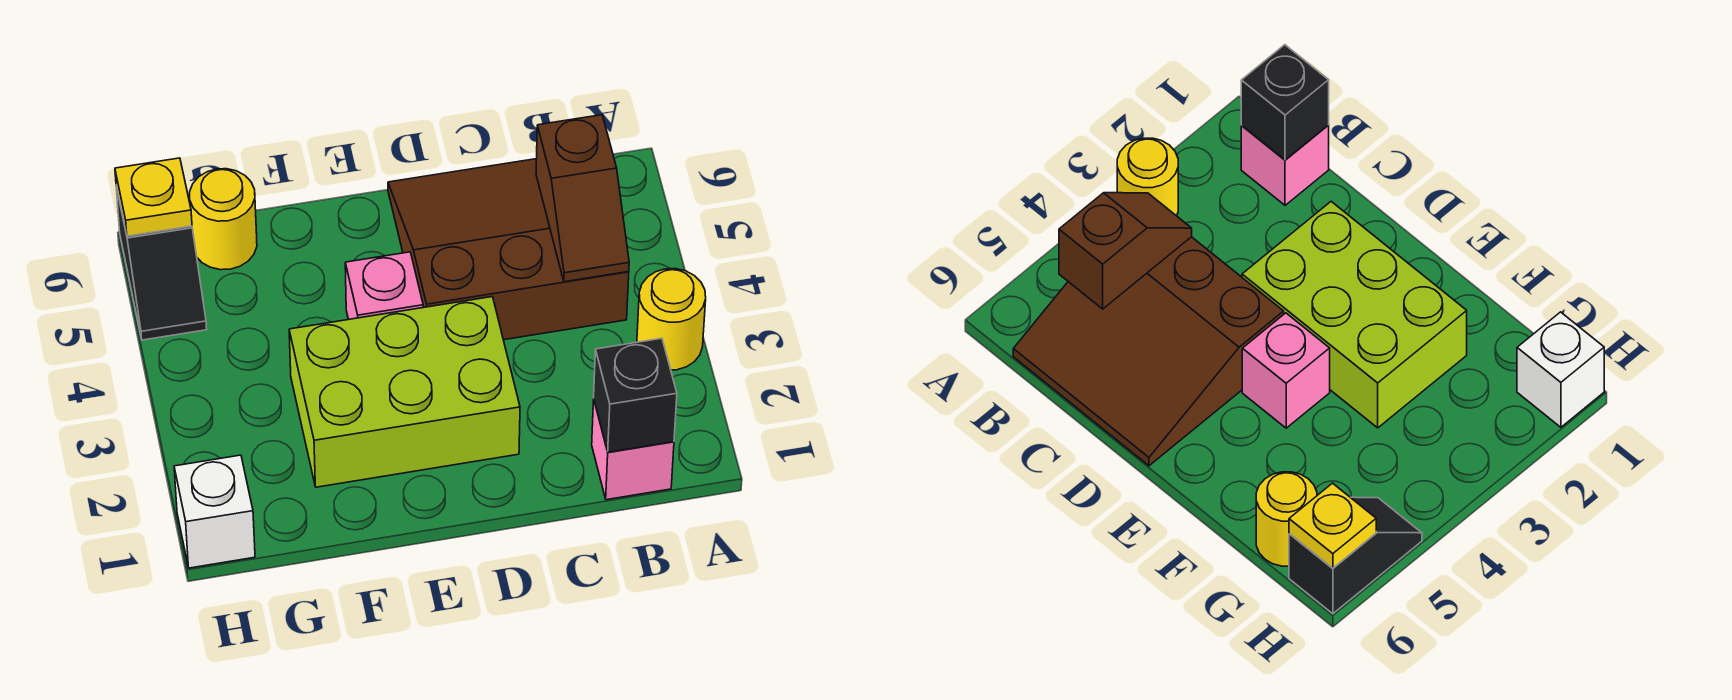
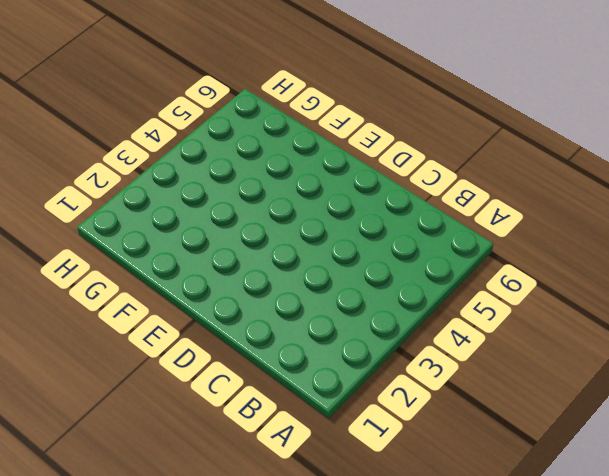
none -> yellow round brick A3 level 1
none -> pink brick B1 level 1

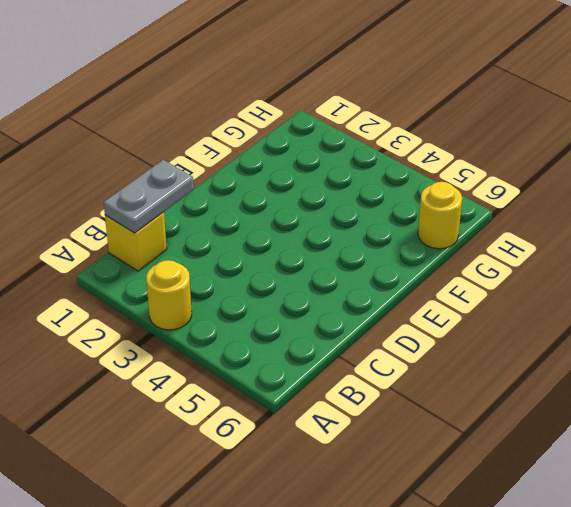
yellow brick B1 level 1 -> pink brick B1 level 1
grey plate B1:C1 level 2 -> black brick B1 level 2
none -> brown slope B4:D6 level 1 top 4
none -> lime brick D2:F3 level 1

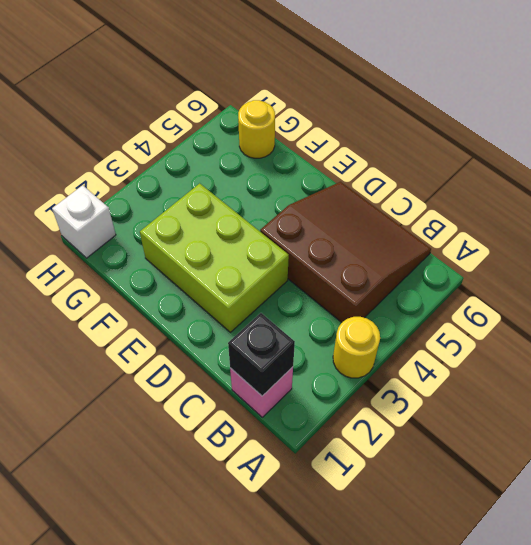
none -> pink brick E4 level 1
none -> black slope H5:H6 level 1 top 6

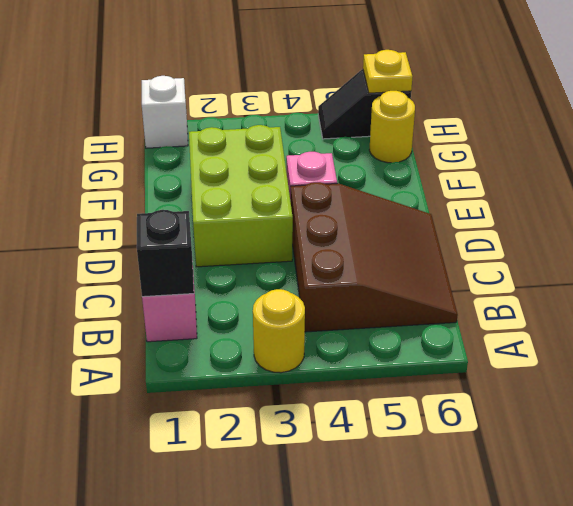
none -> brown slope B4:B5 level 2 top 5

